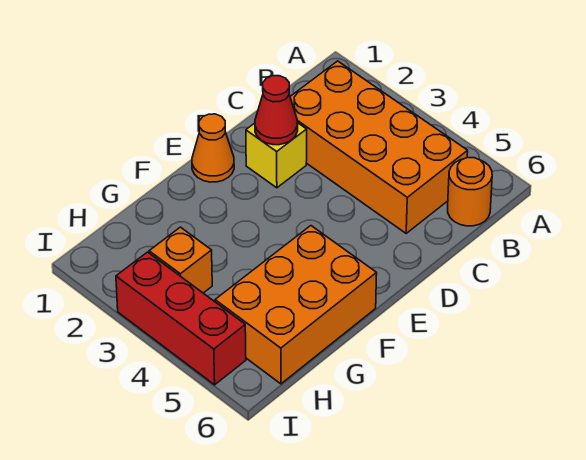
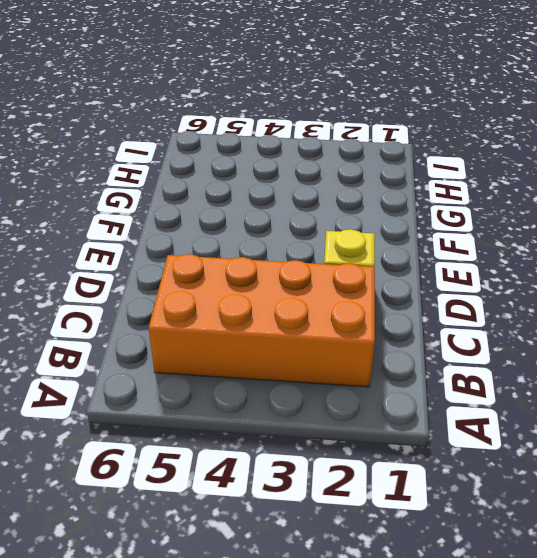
none -> orange round brick B6 level 1
none -> orange cone E1 level 1

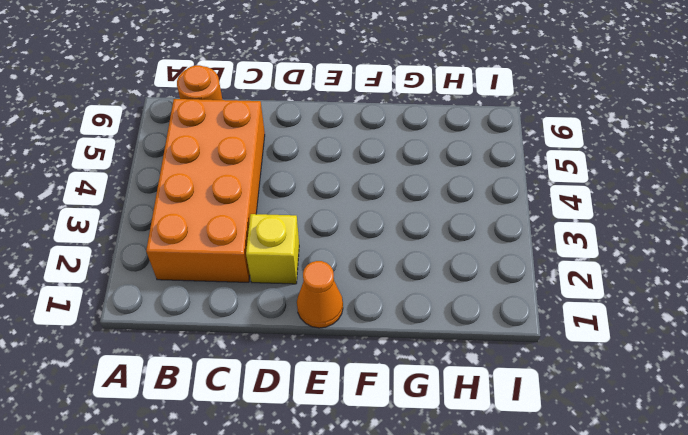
none -> orange brick F5:H6 level 1
none -> orange brick H3 level 1

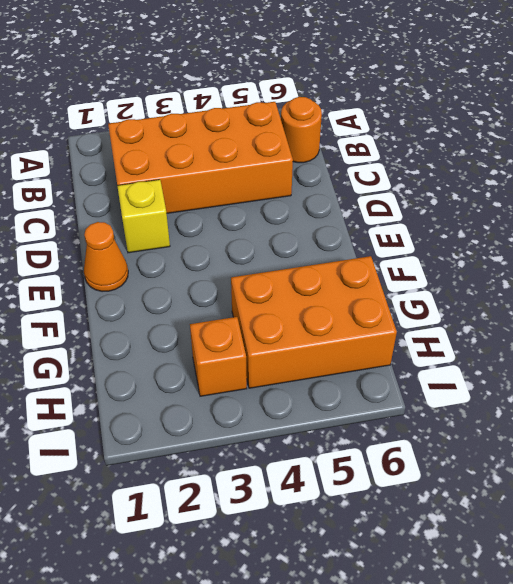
orange brick G4:H6 level 1 -> orange brick F5:H6 level 1
none -> red brick I3:I5 level 1
none -> red cone D2 level 2

